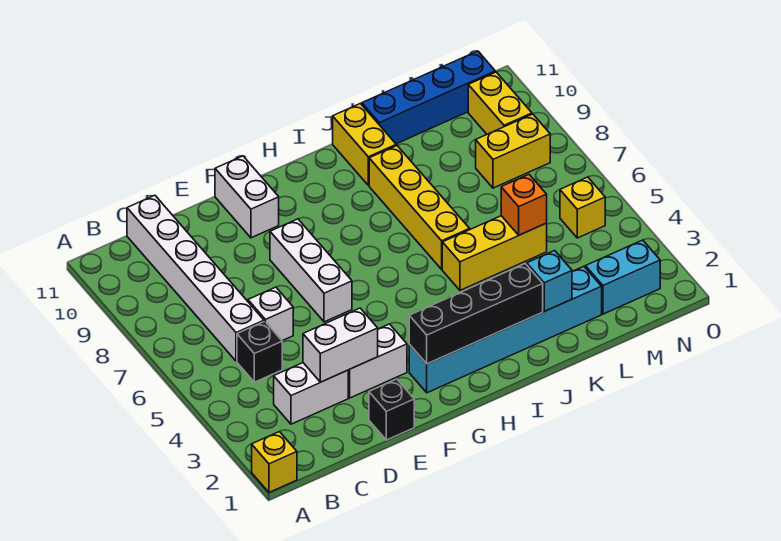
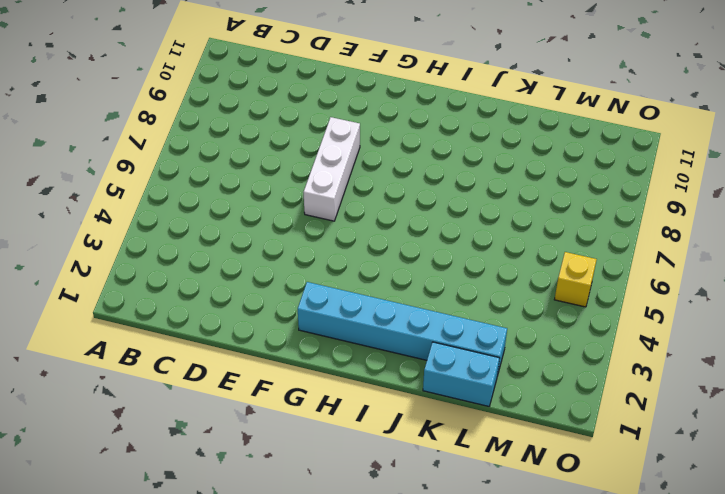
cyan brick K1:L1 level 1 -> cyan brick M2:N2 level 1
none -> yellow brick A1 level 1
none -> white brick C3:D3 level 1
none -> black brick C5 level 1

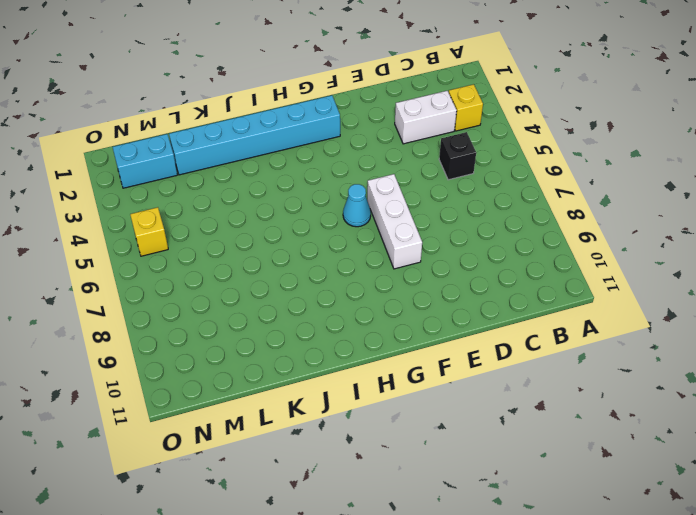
yellow brick B3 level 1 -> yellow brick A1 level 1
cyan cone G6 level 1 -> none
none -> white brick C6:C11 level 1
none -> white brick D6 level 1
none -> black brick E1 level 1

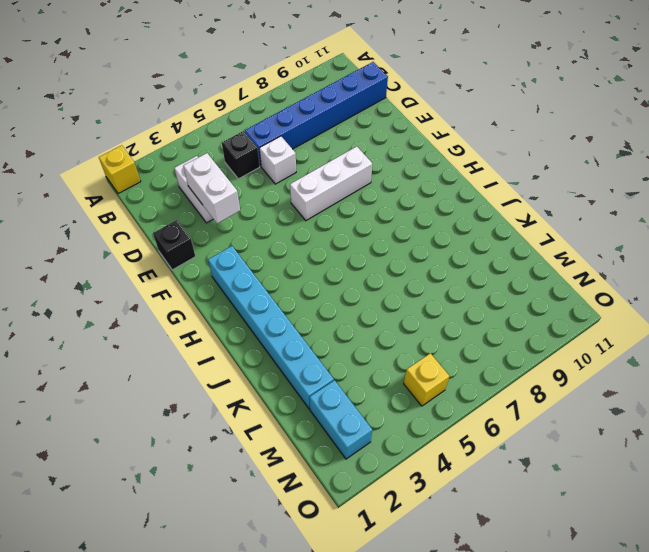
blue brick C6:C11 level 1 -> white brick C6:C11 level 1
none -> white brick E3:F3 level 1
none -> white brick F10:F11 level 1
none -> yellow brick J5:L5 level 1

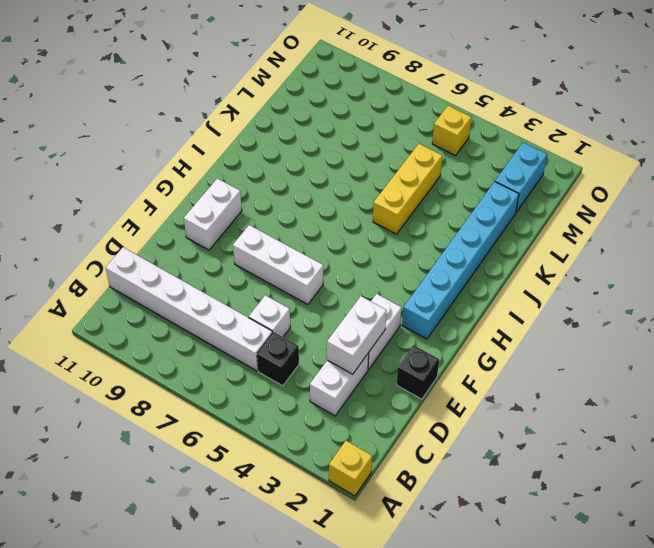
white brick F10:G10 level 1 -> white brick F10:F11 level 1
none -> yellow brick J6:J9 level 1
none -> yellow brick J10:J11 level 1
none -> blue brick K11:N11 level 1

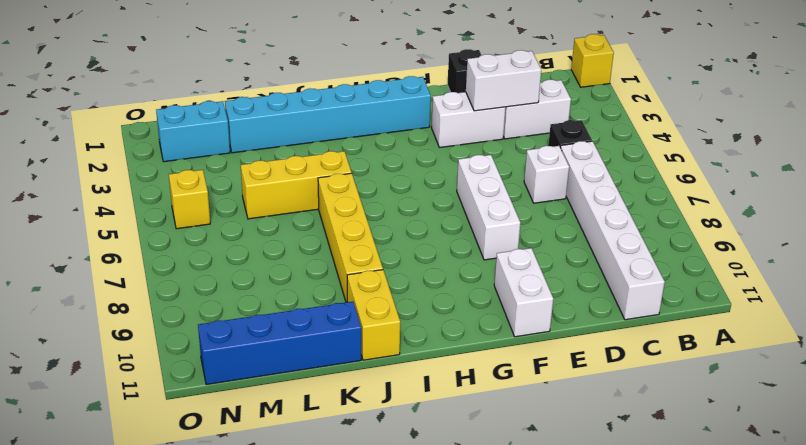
none -> yellow brick M8:N8 level 1
none -> yellow brick N9:N10 level 1
none -> black brick G2:J2 level 2

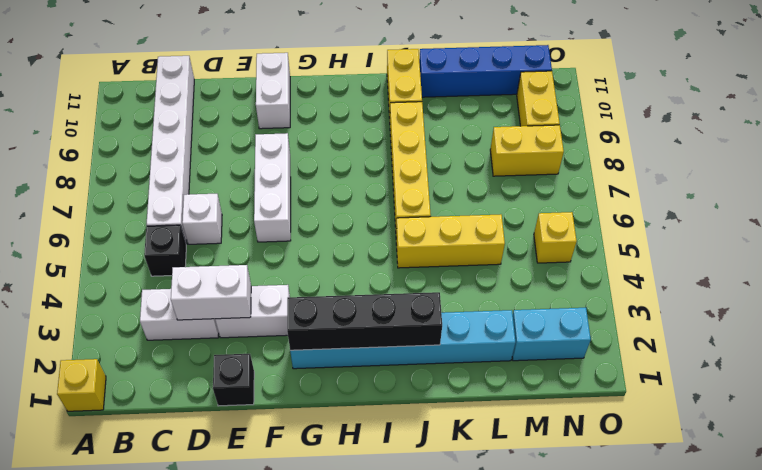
none -> cyan brick K2 level 2
none -> orange brick L5 level 2

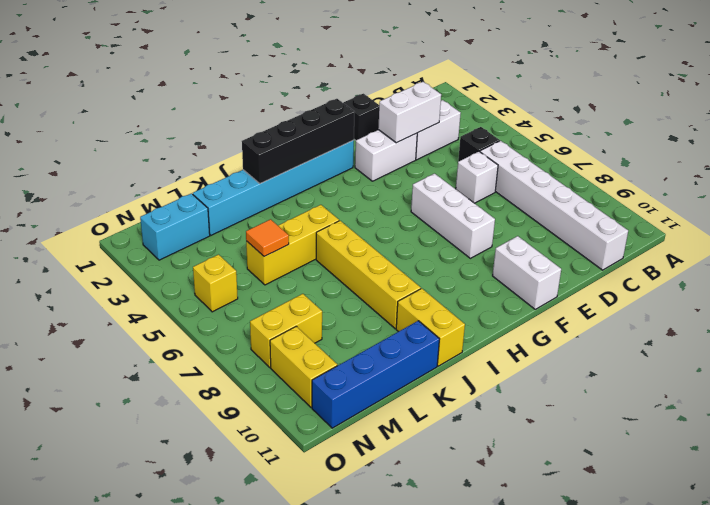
orange tile L5 level 2 -> orange brick L5 level 2
none -> yellow brick A1 level 1
none -> cyan brick K2 level 2

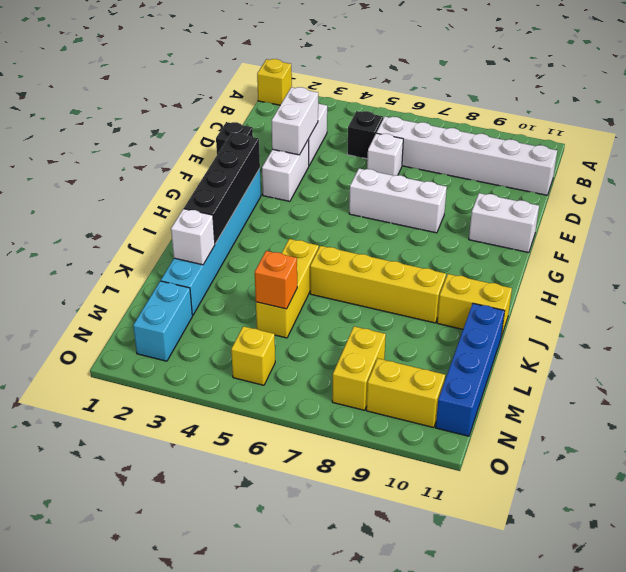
white brick K2 level 2 -> cyan brick K2 level 2

